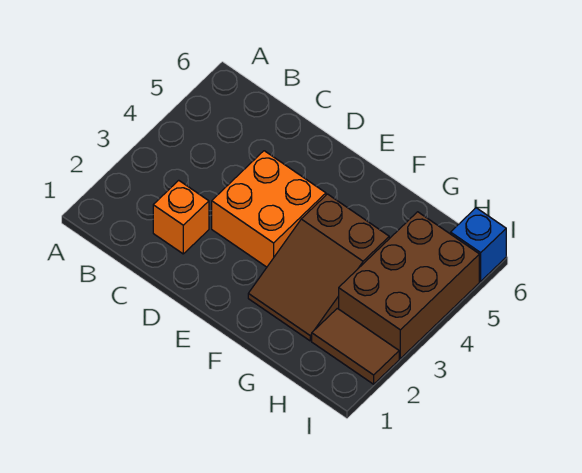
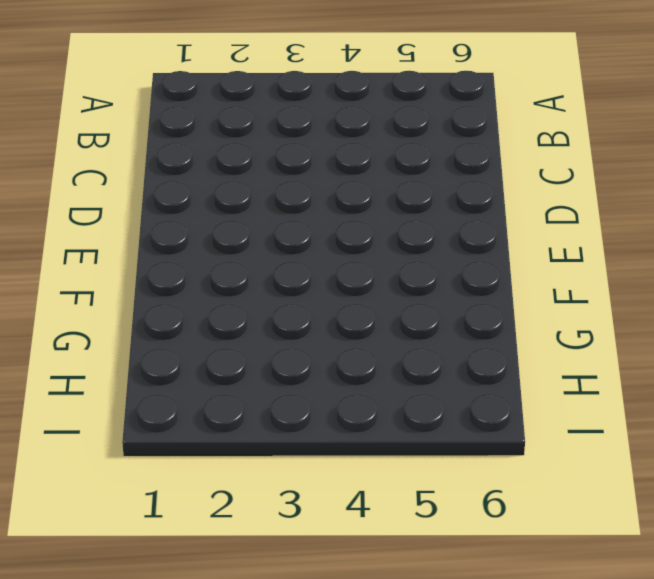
none -> orange brick C2 level 1
none -> orange brick D3:E4 level 1

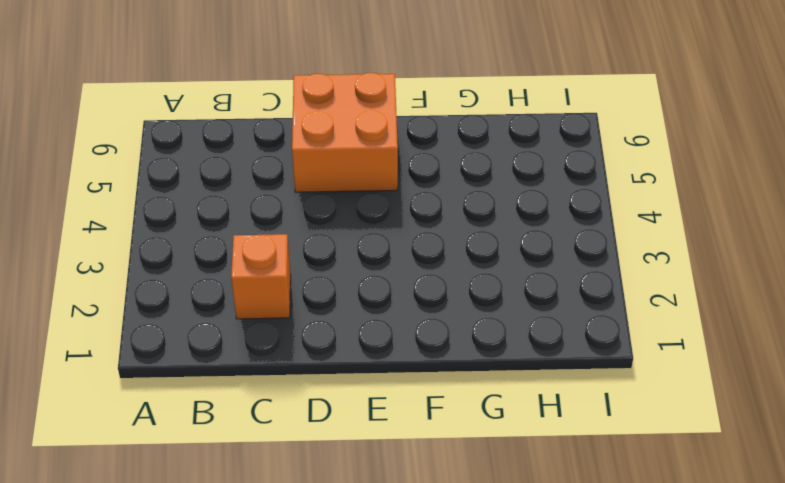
orange brick D5:E6 level 1 -> orange brick D3:E4 level 1
none -> brown slope F2:G4 level 1 top 4
none -> brown tile H2:I2 level 1

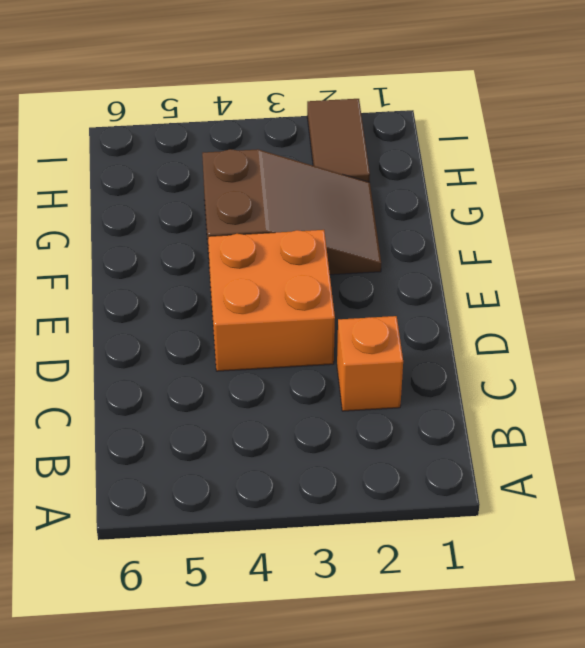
none -> brown brick H3:I5 level 1
none -> blue brick I6 level 1

